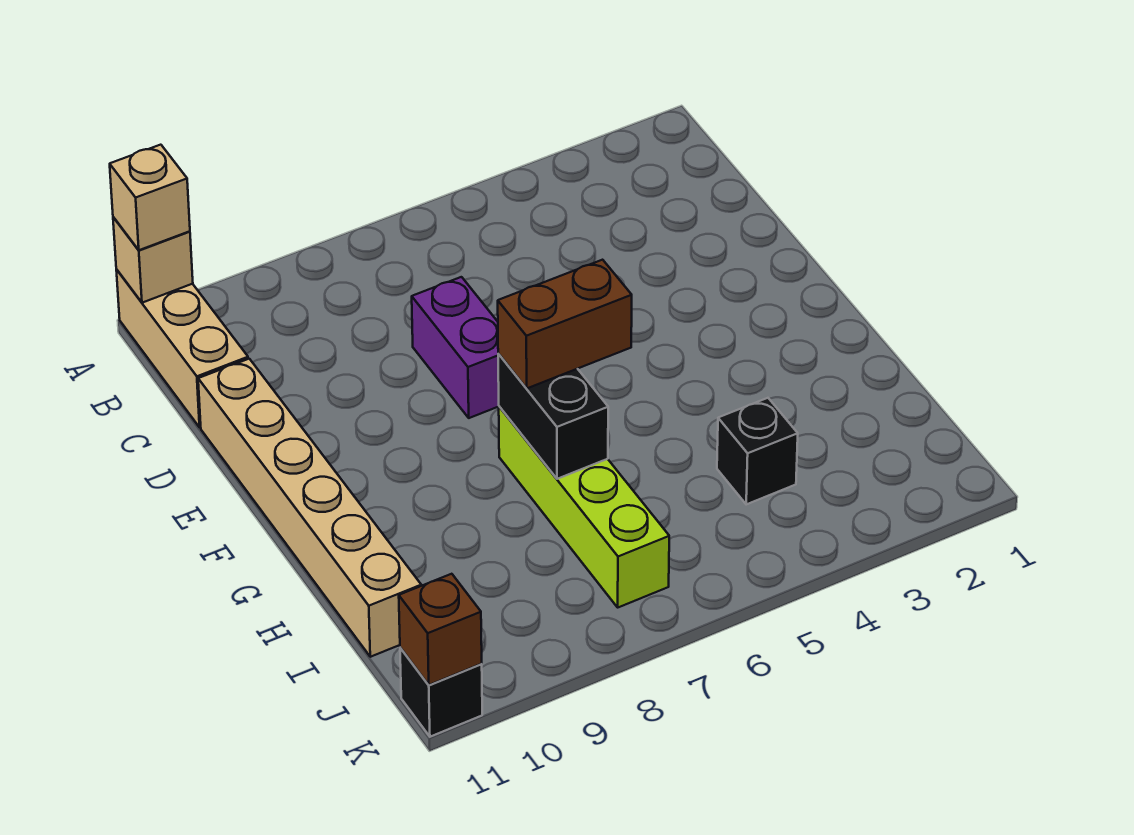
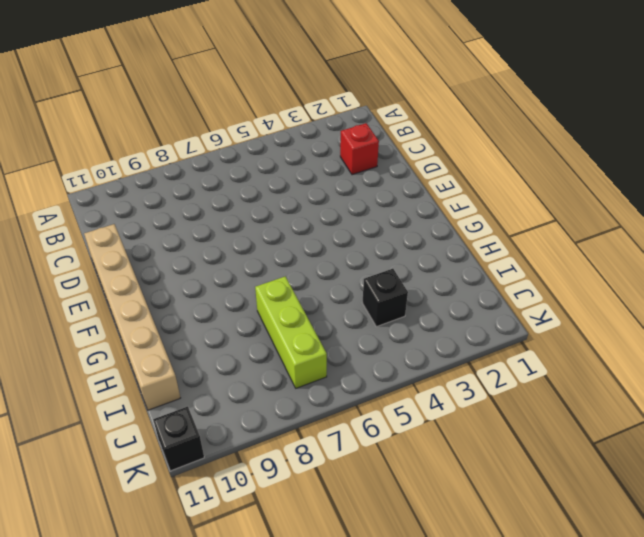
red brick C2 level 1 -> none
lime brick H7:J7 level 1 -> lime brick G7:J7 level 1
none -> tan brick A11:C11 level 1
none -> purple brick D7:E7 level 1

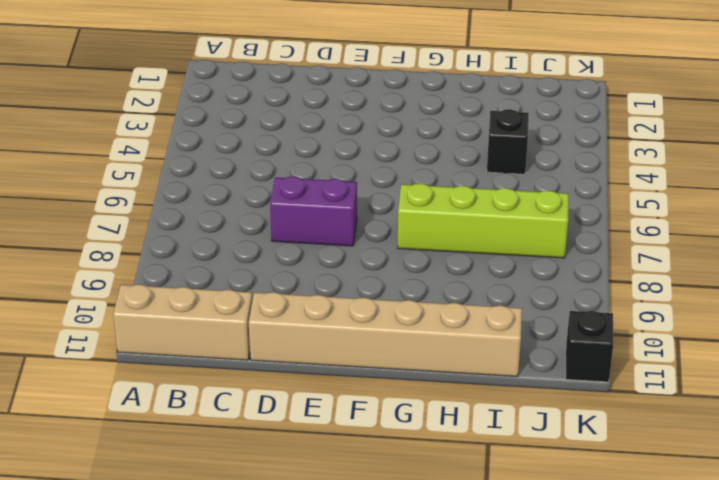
none -> tan brick A11 level 2
none -> black brick G7:H7 level 2

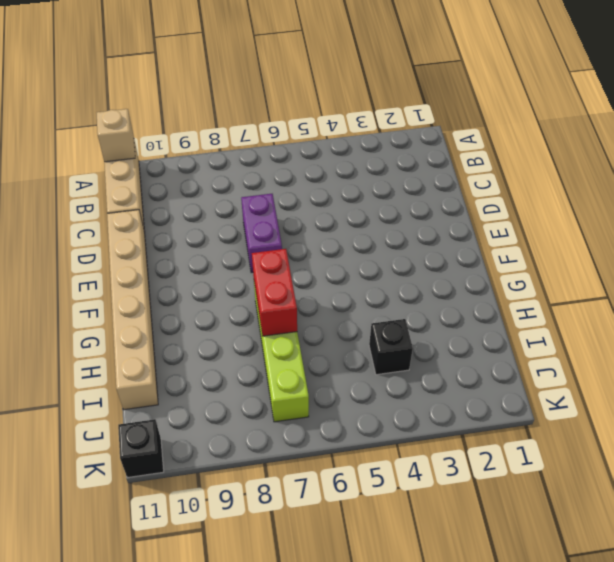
red brick G7:H7 level 2 -> black brick G7:H7 level 2
none -> brown brick K11 level 2
none -> tan brick A11 level 3

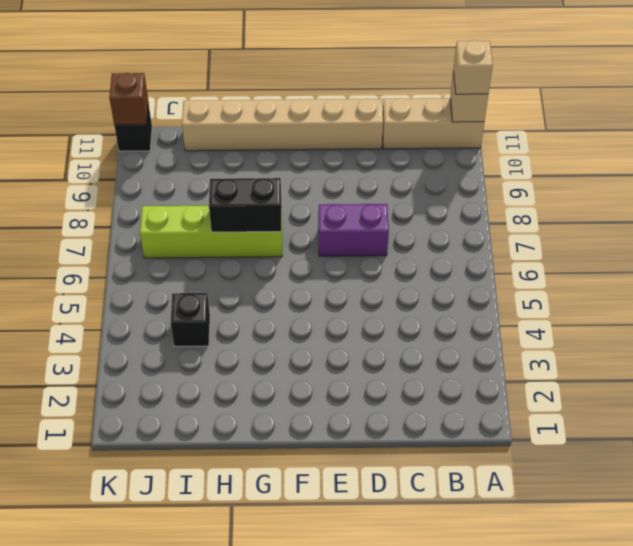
none -> brown brick G6:G7 level 3

